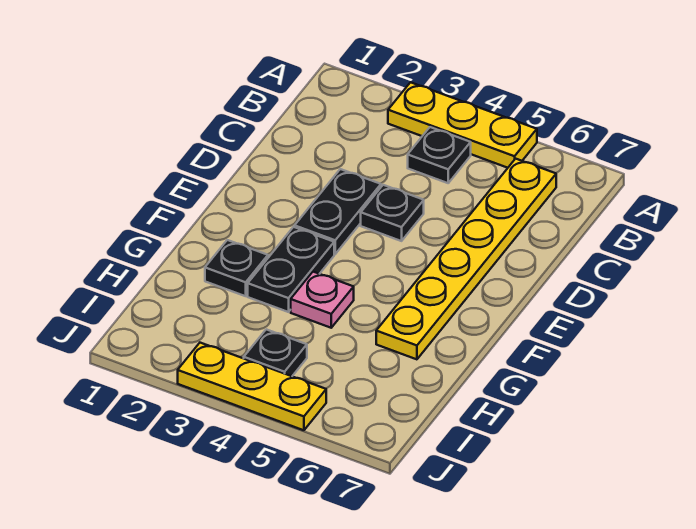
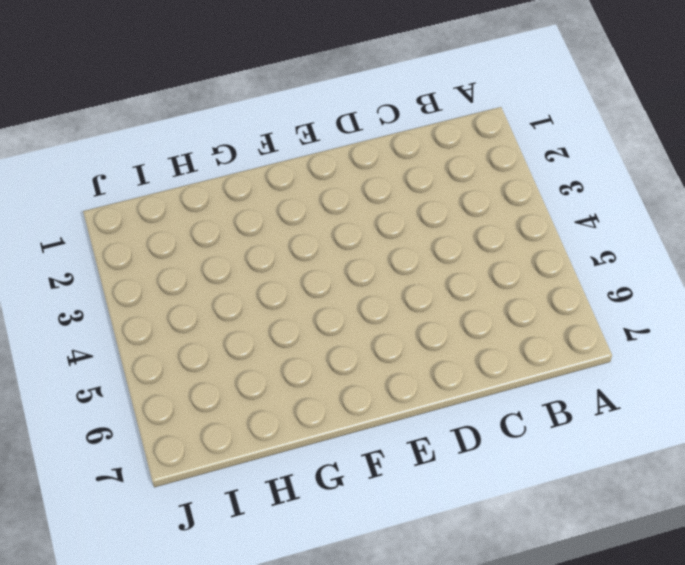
none -> yellow plate A3:A5 level 1
none -> black plate B4 level 1

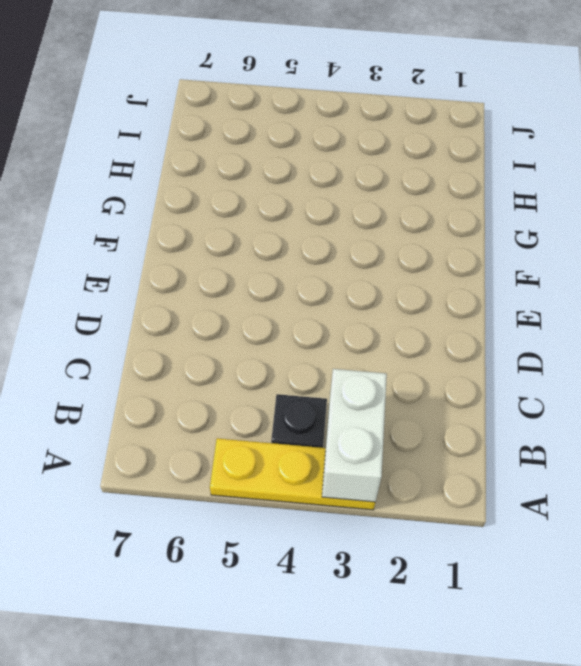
white brick A3:B3 level 2 -> none
none -> yellow plate B6:G6 level 1
none -> black plate D3:E3 level 1

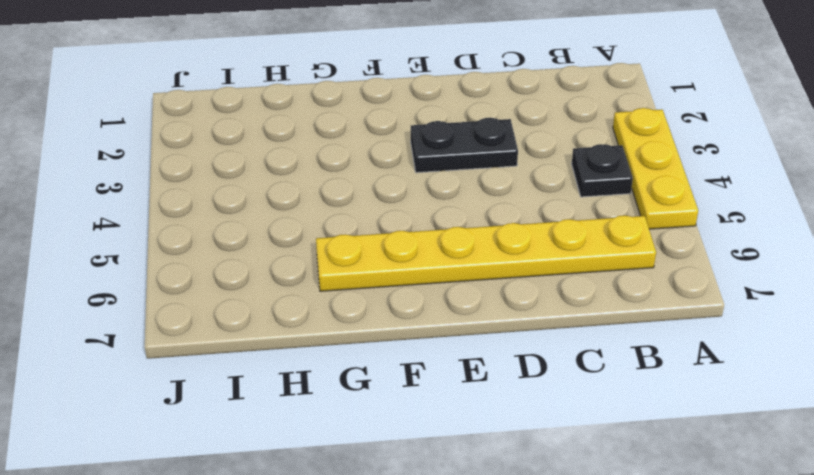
none -> black plate D4 level 1
none -> black plate F3:G3 level 1

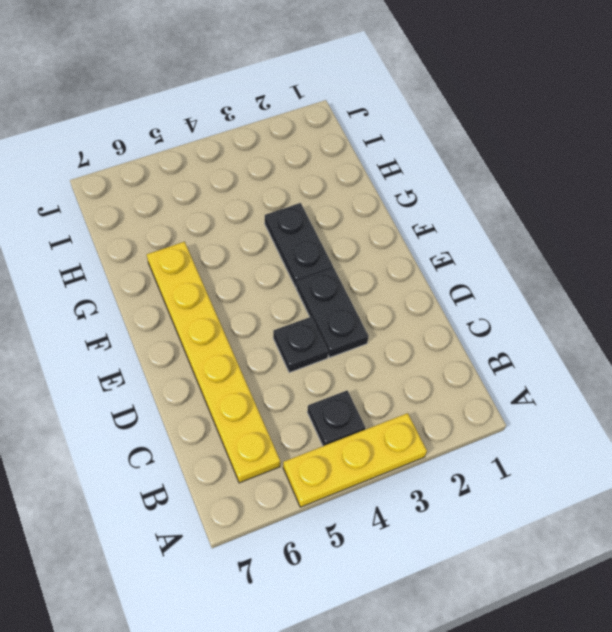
none -> black plate G2 level 1
none -> pink plate G4 level 1

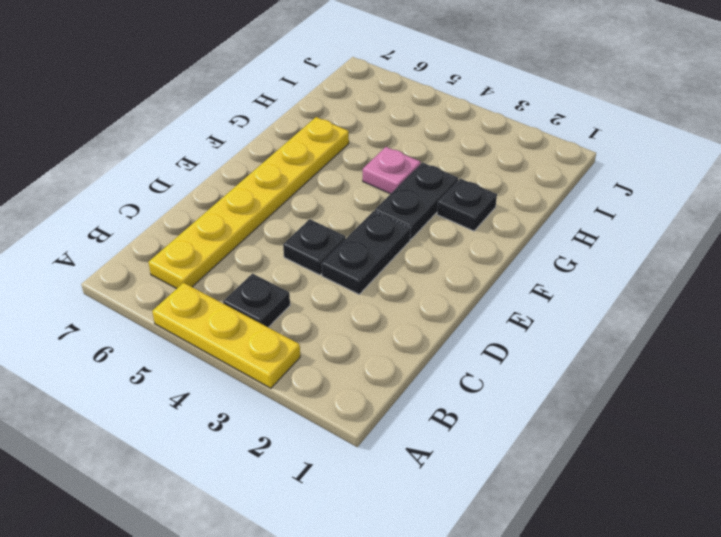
none -> black plate I4 level 1
none -> yellow plate J3:J5 level 1

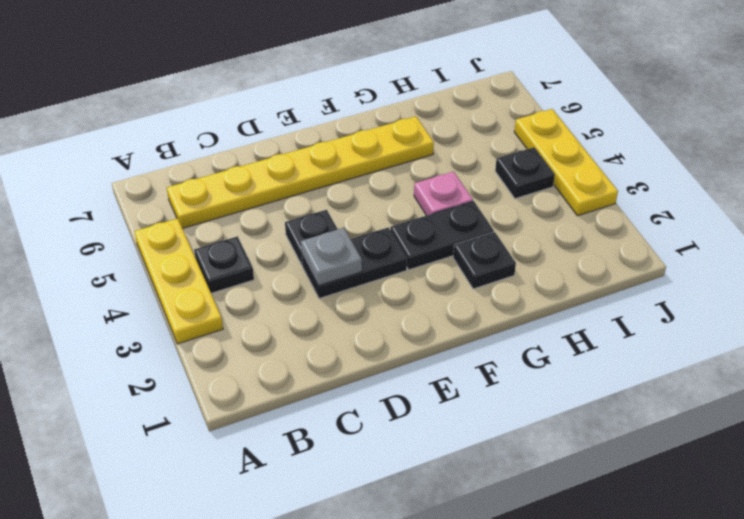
grey plate D3 level 2 -> none

